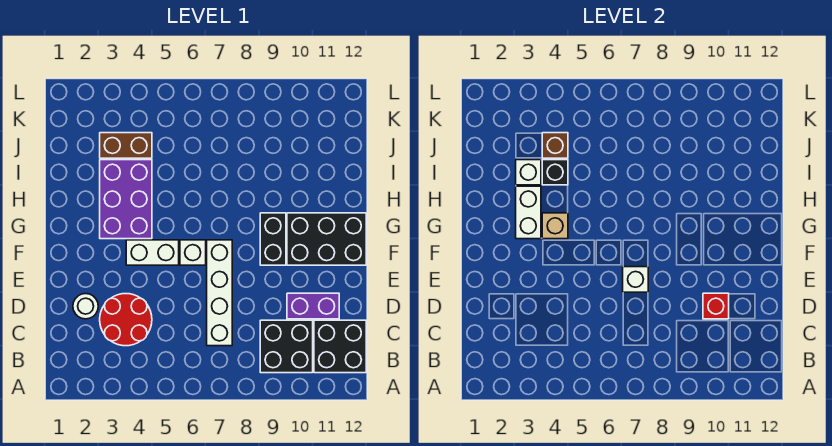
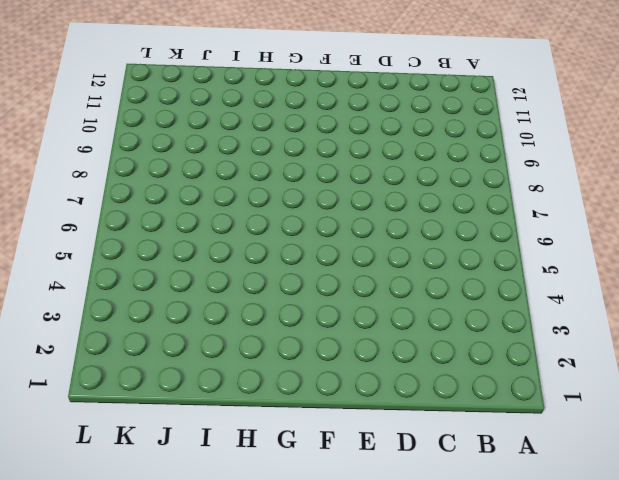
none -> black brick B9:C10 level 1
none -> black brick B11:C12 level 1
none -> red round brick C3:D4 level 1

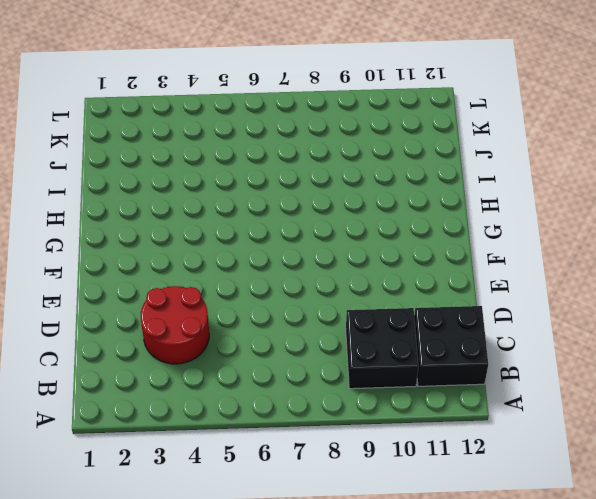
none -> white brick C7:F7 level 1
none -> white round brick D2 level 1
none -> purple brick D10:D11 level 1

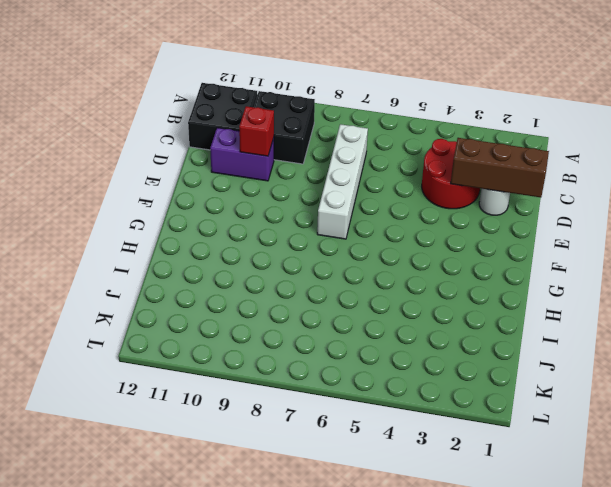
brown brick D1:D3 level 2 -> none
none -> white brick F4:F5 level 1
none -> white brick F6 level 1
none -> black brick F9:G9 level 1

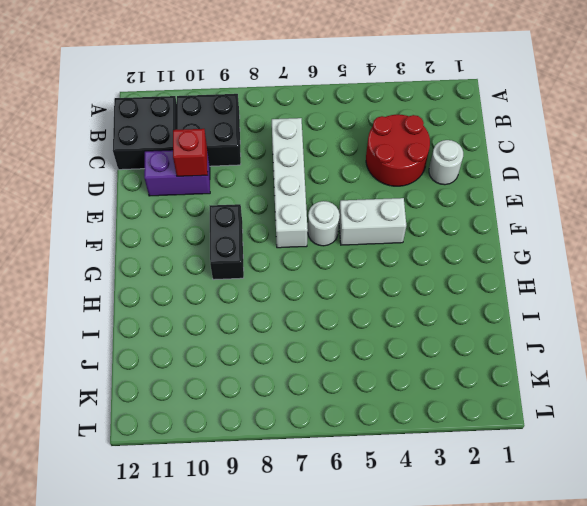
white round brick F6 level 1 -> white brick F6 level 1
none -> black brick F10:G12 level 1
none -> purple brick G3:I4 level 1
none -> brown brick J3:J4 level 1

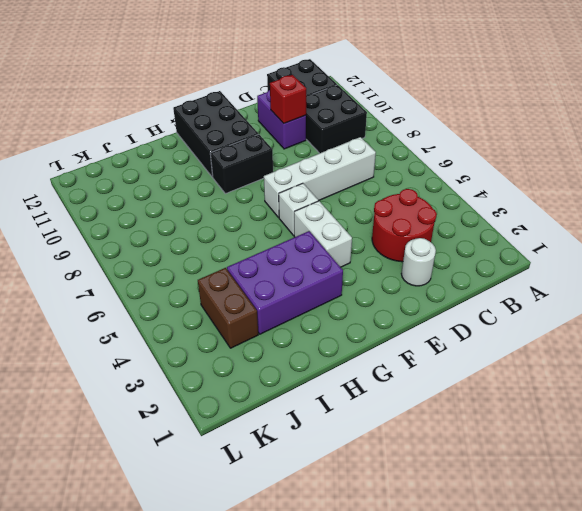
none -> white brick E7 level 2
none -> white brick G3:H3 level 2
none -> tan brick G4 level 2

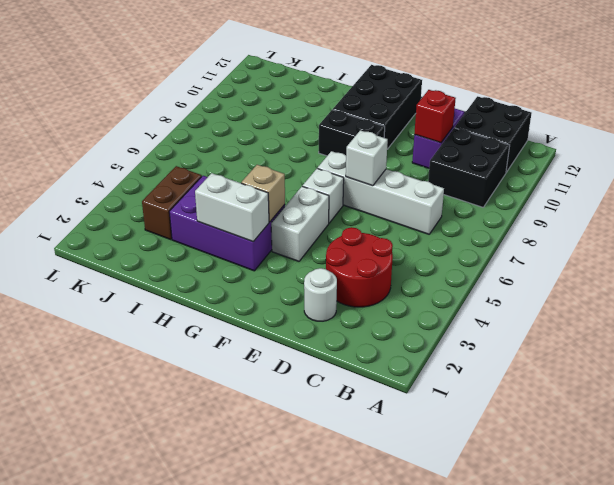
none -> white brick I3 level 2
none -> black brick I4 level 2
none -> brown brick J4 level 2

